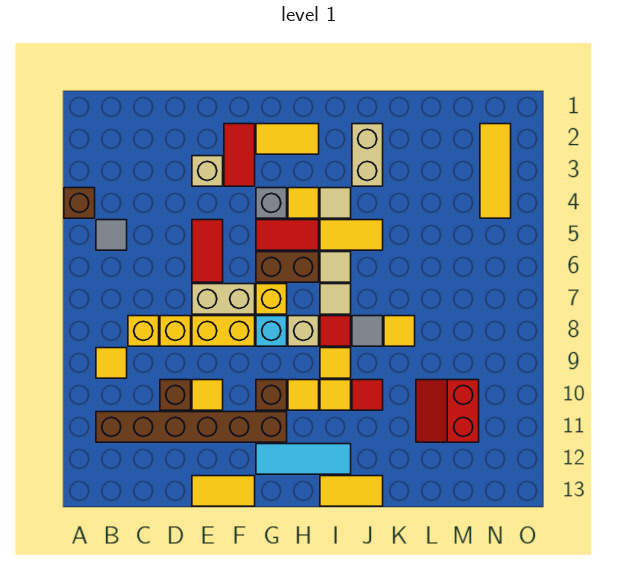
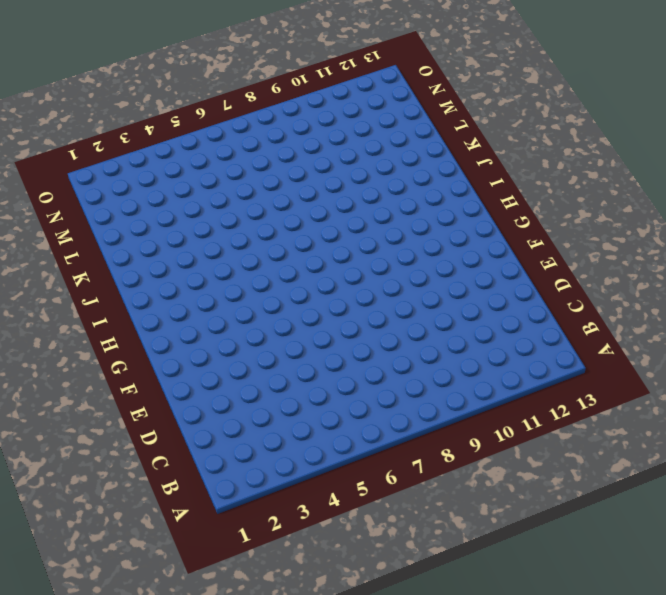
none -> brown brick A4 level 1
none -> grey tile B5 level 1
none -> yellow tile B9 level 1
none -> brown brick B11:G11 level 1

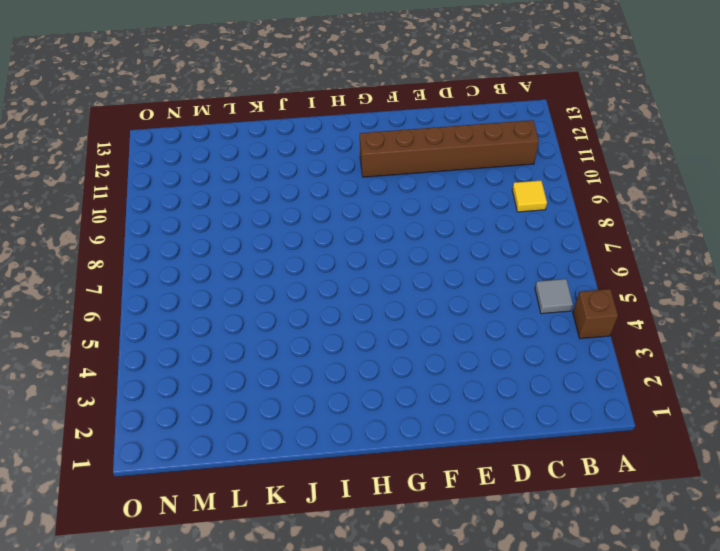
none -> yellow brick C8 level 1
none -> yellow brick D8 level 1
none -> brown brick D10 level 1
none -> tan brick E3 level 1

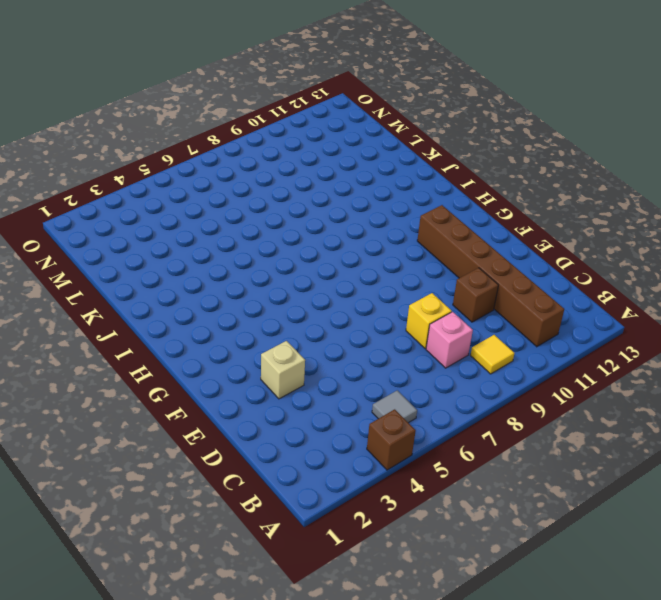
pink brick C8 level 1 -> yellow brick C8 level 1
none -> red tile E5:E6 level 1
none -> tan brick E7:F7 level 1
none -> yellow brick E8:F8 level 1
none -> yellow tile E10 level 1

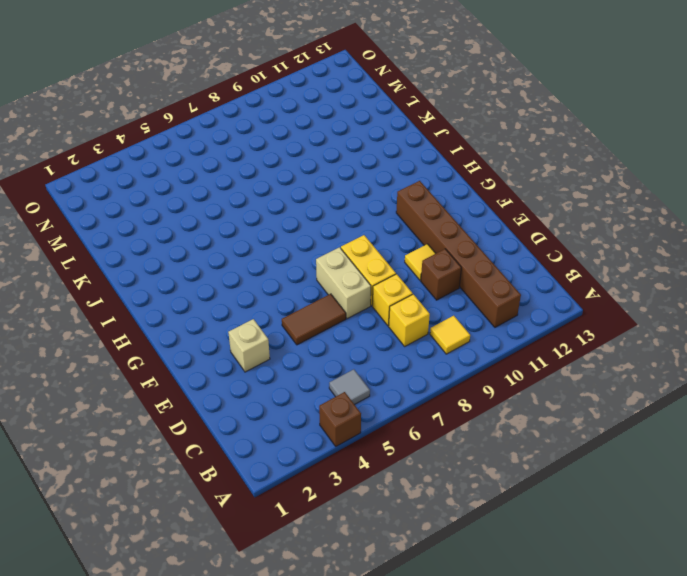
brown tile E5:E6 level 1 -> red tile E5:E6 level 1
none -> yellow tile E13:F13 level 1
none -> red tile F2:F3 level 1
none -> yellow tile G2:H2 level 1
none -> grey brick G4 level 1

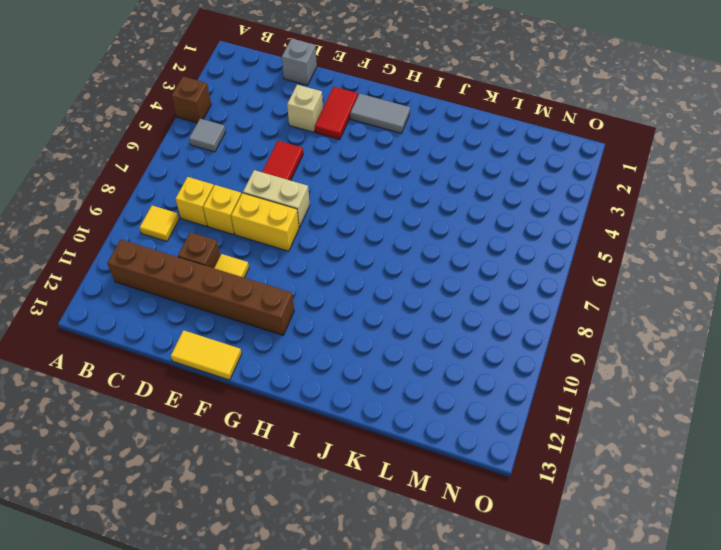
grey brick D1 level 1 -> grey brick G4 level 1
grey tile G2:H2 level 1 -> yellow tile G2:H2 level 1
none -> red tile G5:H5 level 1
none -> brown brick G6:H6 level 1
none -> yellow brick G7 level 1
none -> cyan brick G8 level 1

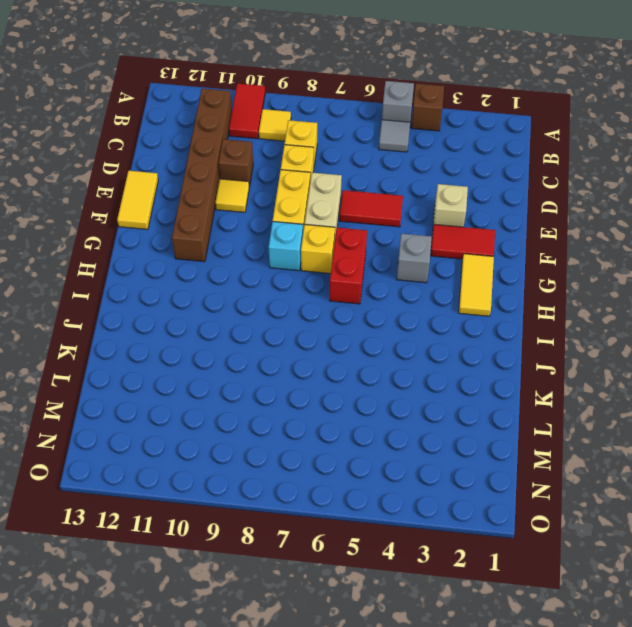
grey brick A5 level 1 -> none
red tile A10:B10 level 1 -> red tile G5:H5 level 1
red brick G6:H6 level 1 -> brown brick G6:H6 level 1
none -> brown brick G10 level 1
none -> cyan tile G12:I12 level 1
none -> yellow tile H4 level 1
none -> tan brick H8 level 1

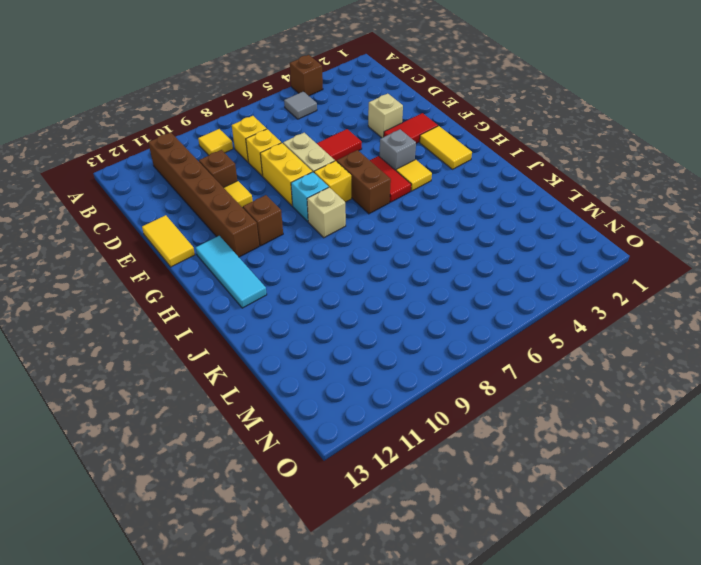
none -> yellow tile H10 level 1
none -> tan tile I4 level 1
none -> yellow tile I5:J5 level 1
none -> tan tile I6 level 1

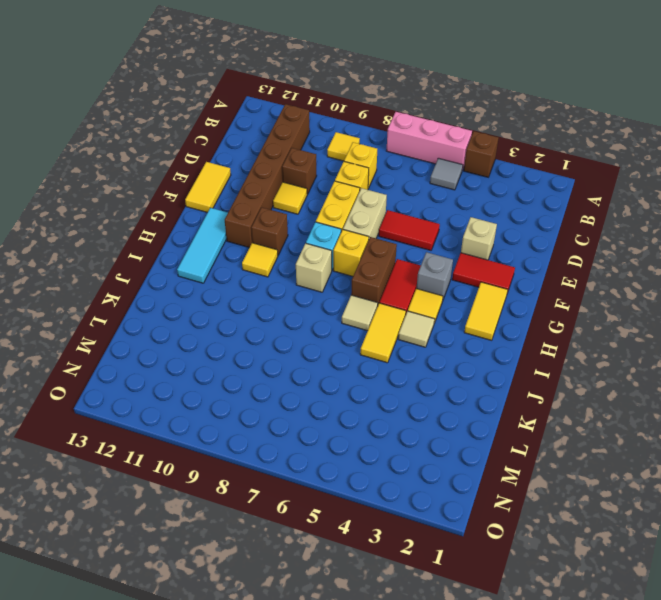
pink brick A5:A7 level 1 -> none
none -> tan tile I7 level 1
none -> red tile I8 level 1
none -> yellow tile I9 level 1
none -> yellow tile I10 level 1

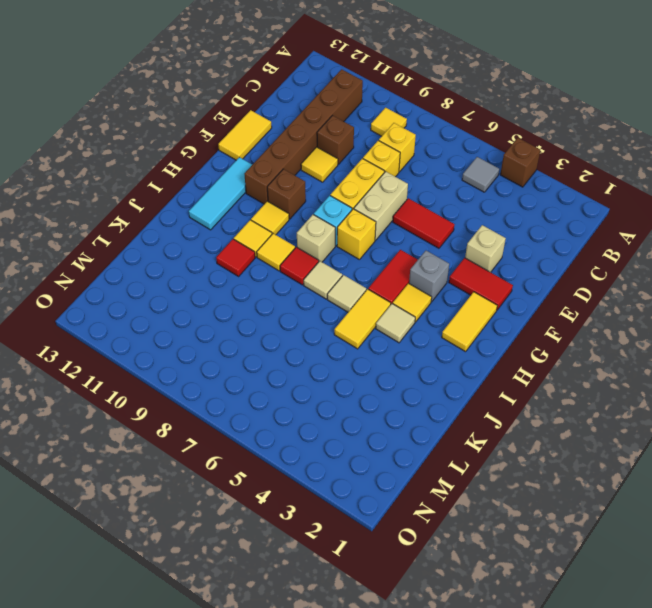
none -> brown brick G6:H6 level 1
none -> yellow tile I13:J13 level 1
none -> tan brick J2:J3 level 1
none -> grey tile J8 level 1

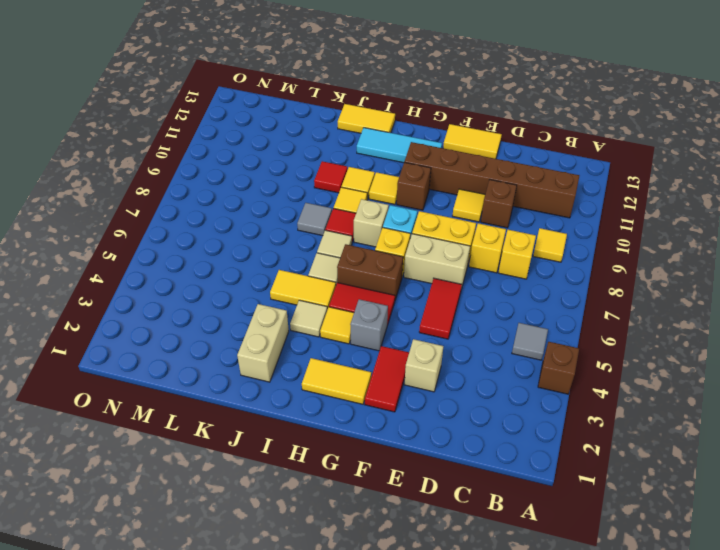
none -> yellow tile K8 level 1
none -> red slope L10:M11 level 1 top M
none -> yellow tile N2:N4 level 1

